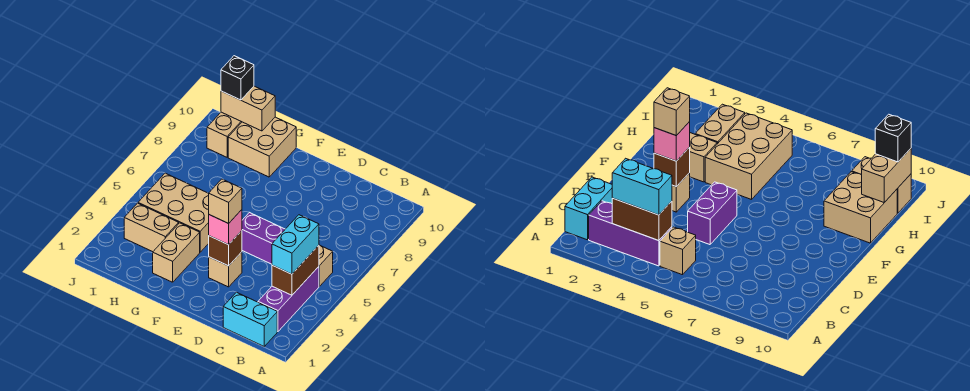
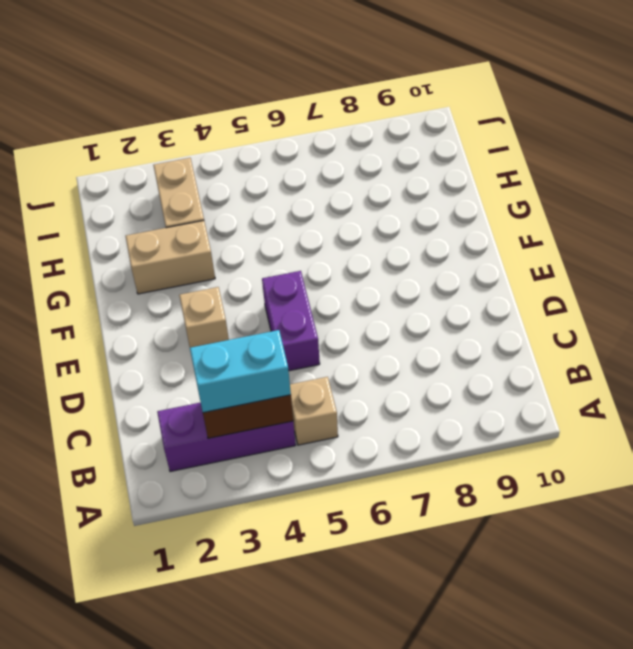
none -> cyan brick B1:C1 level 1
none -> tan brick G4:I5 level 1
none -> tan brick G9:H10 level 1

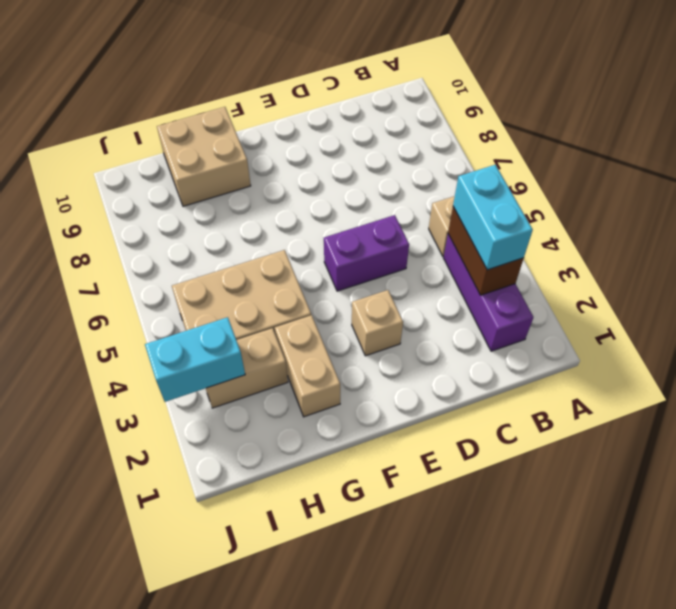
cyan brick I3:J3 level 2 -> cyan brick B1:C1 level 1
none -> tan brick I9:I10 level 1
none -> brown brick E3 level 2
none -> tan brick H10:I10 level 2

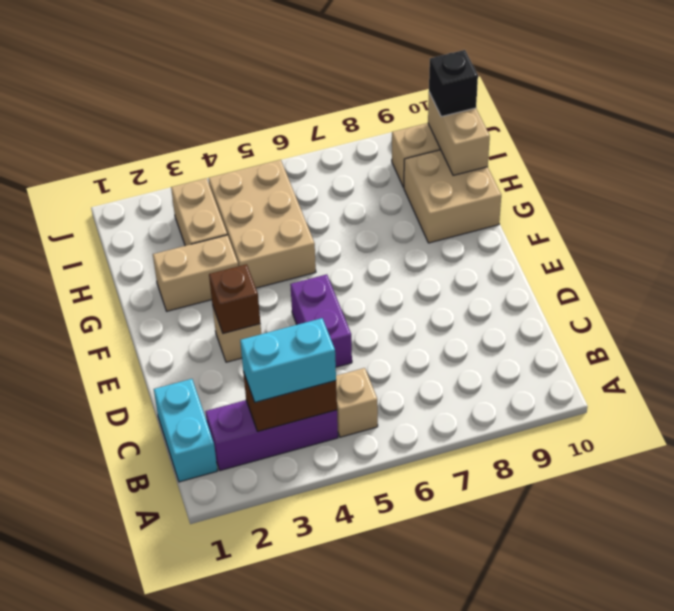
none -> pink brick E3 level 3
none -> tan brick E3 level 4

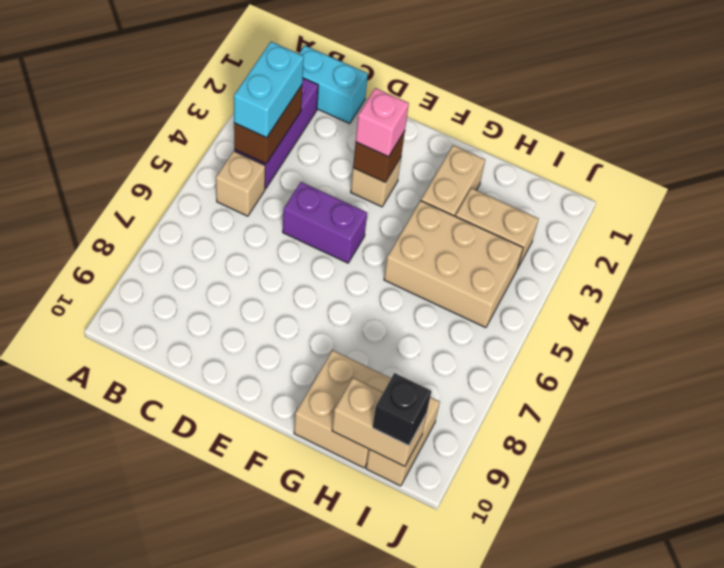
none -> tan brick E3 level 4

